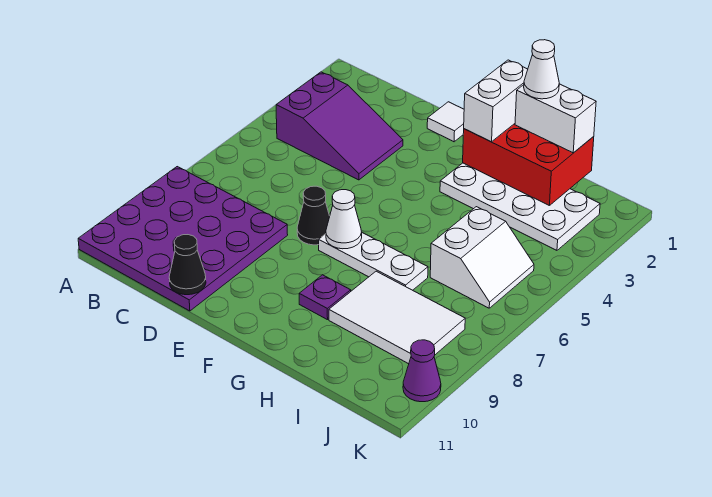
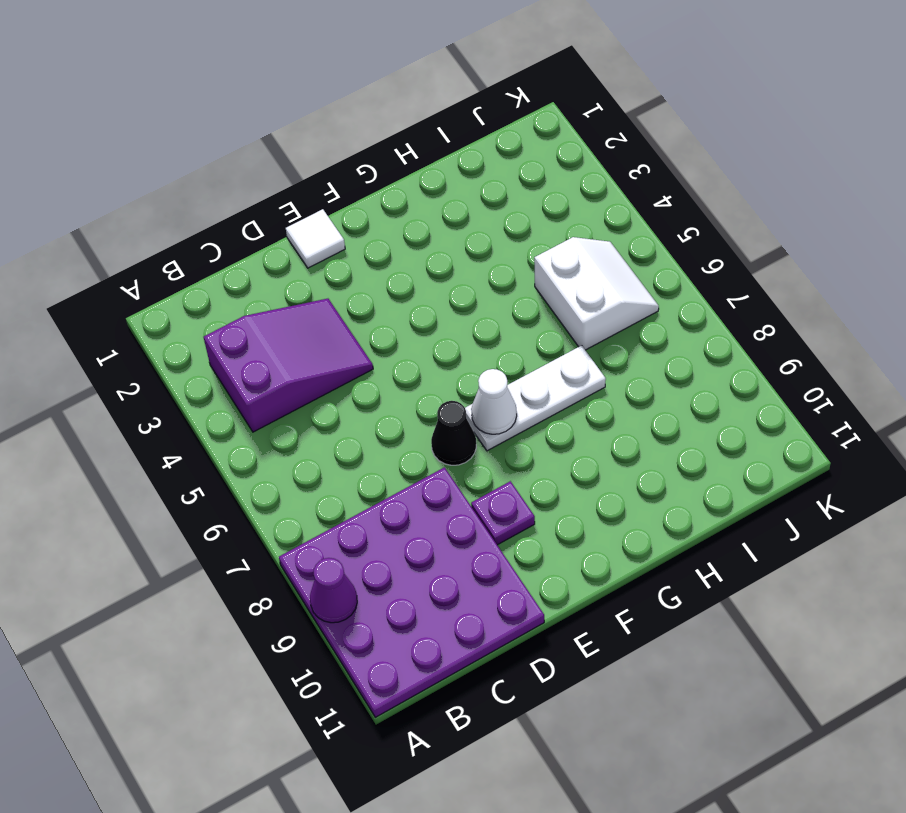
purple cone A9 level 2 -> purple cone K10 level 1
purple plate E9 level 1 -> purple plate G9 level 1
none -> white plate G2:J3 level 1
none -> white tile H8:J9 level 1
none -> black cone D11 level 2

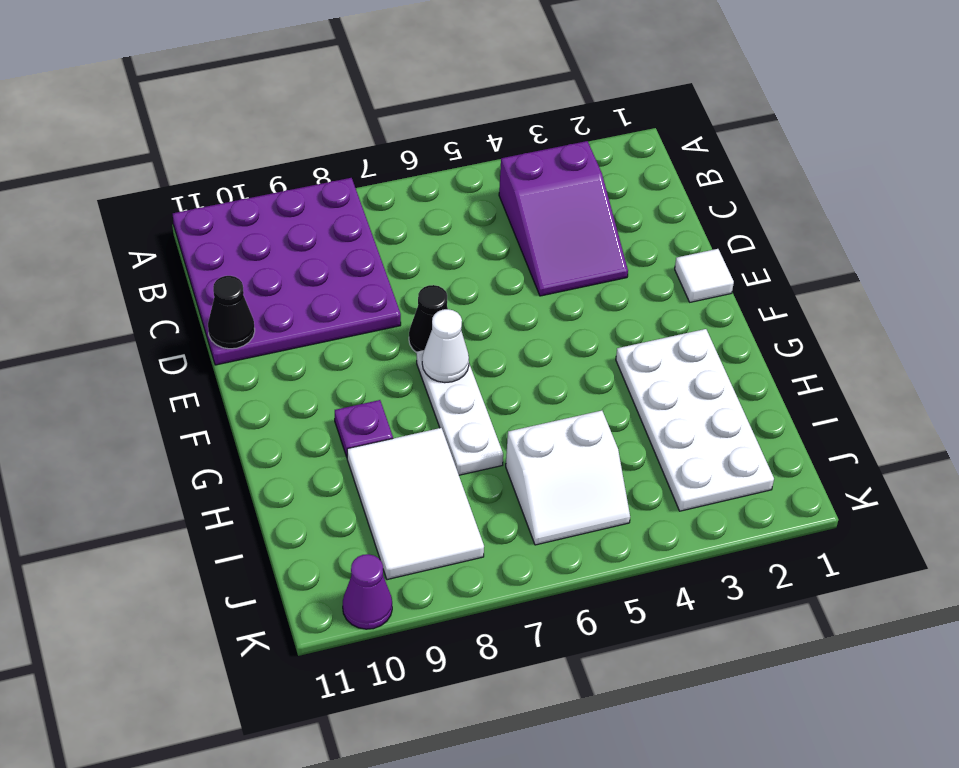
none -> red brick G1:I2 level 2
none -> white brick G1:G2 level 3
none -> white brick H1:I1 level 3

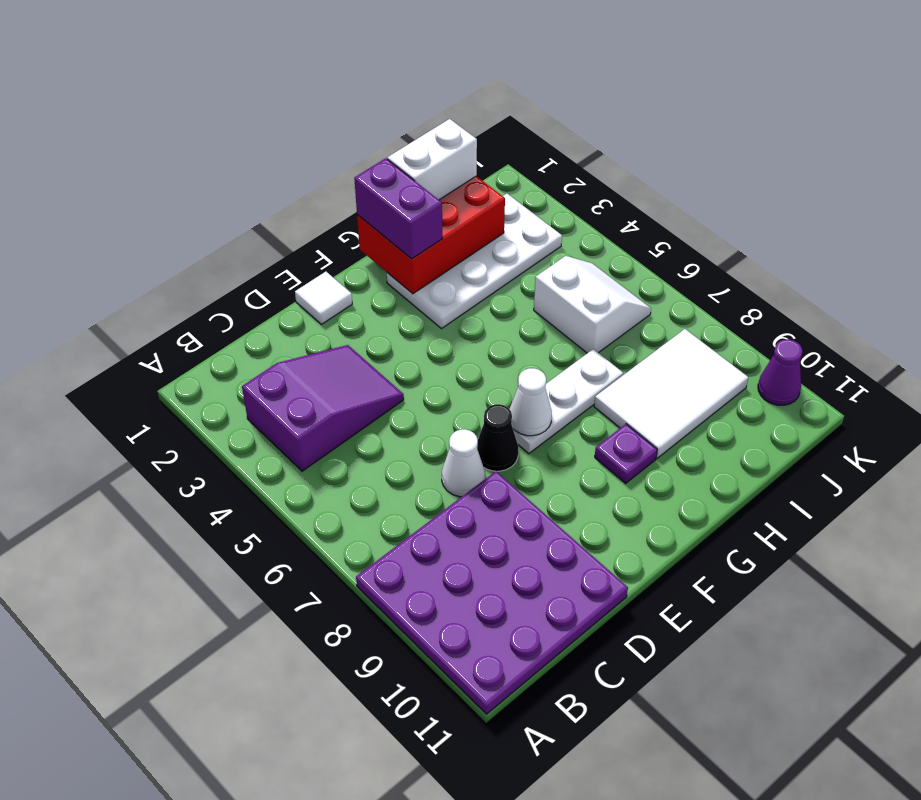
white cone D7 level 1 -> white cone H1 level 4
purple brick G1:G2 level 3 -> white brick G1:G2 level 3
none -> black cone D11 level 2

